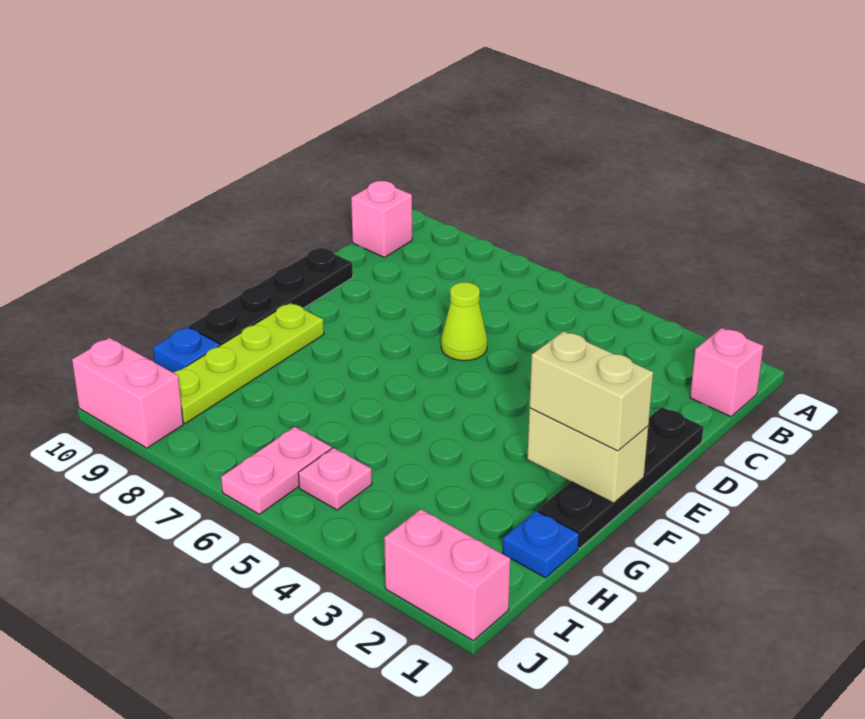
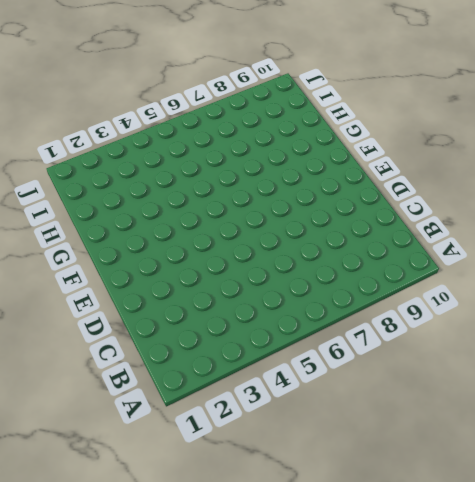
none -> pink brick B1 level 1
none -> pink brick B10 level 1
none -> black plate D1:G1 level 1

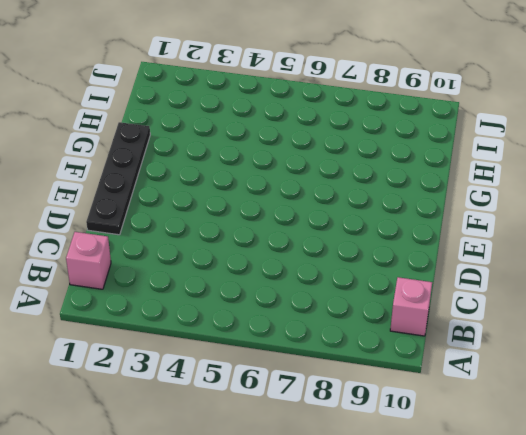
none -> lime cone D6 level 1
none -> black plate D10:G10 level 1
none -> lime plate F9:I9 level 1

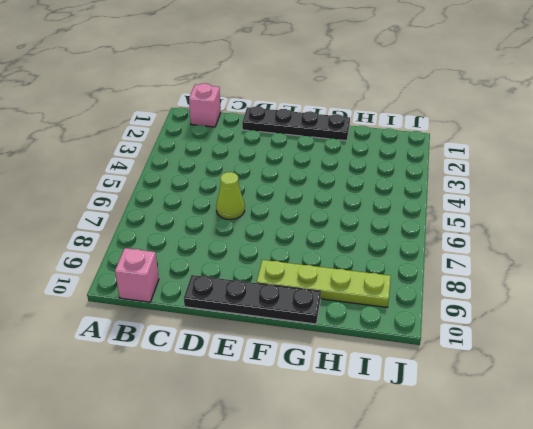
none -> blue plate H1 level 1
none -> blue plate H10 level 1
none -> pink plate I5 level 1

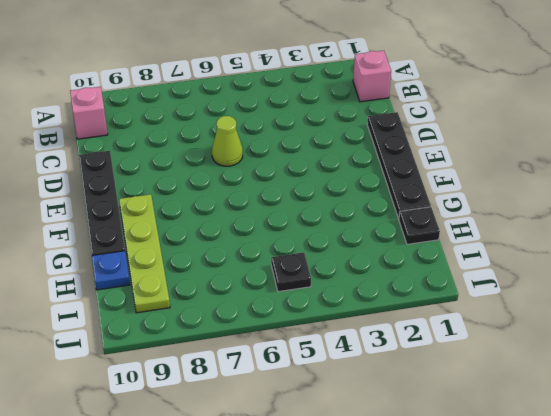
black plate H1 level 1 -> blue plate H1 level 1
black plate I5 level 1 -> pink plate I5 level 1
none -> pink plate I6:J6 level 1
none -> pink brick J1:J2 level 1
none -> pink brick J9:J10 level 1

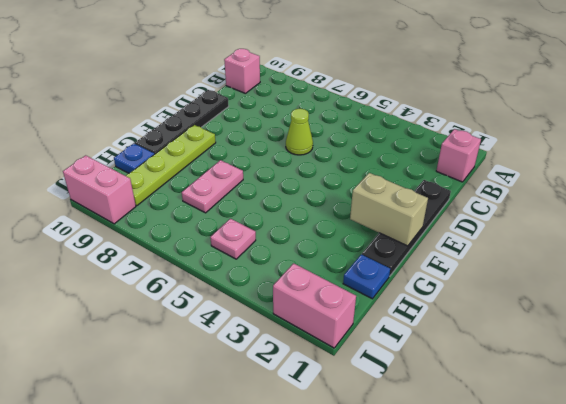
pink plate G7:H7 level 1 -> pink plate I6:J6 level 1
none -> tan brick F1:F2 level 3

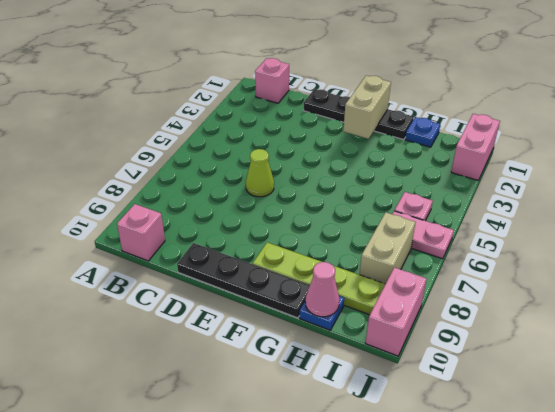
pink cone H10 level 2 -> none
tan brick I7:I8 level 1 -> tan brick F1:F2 level 3

